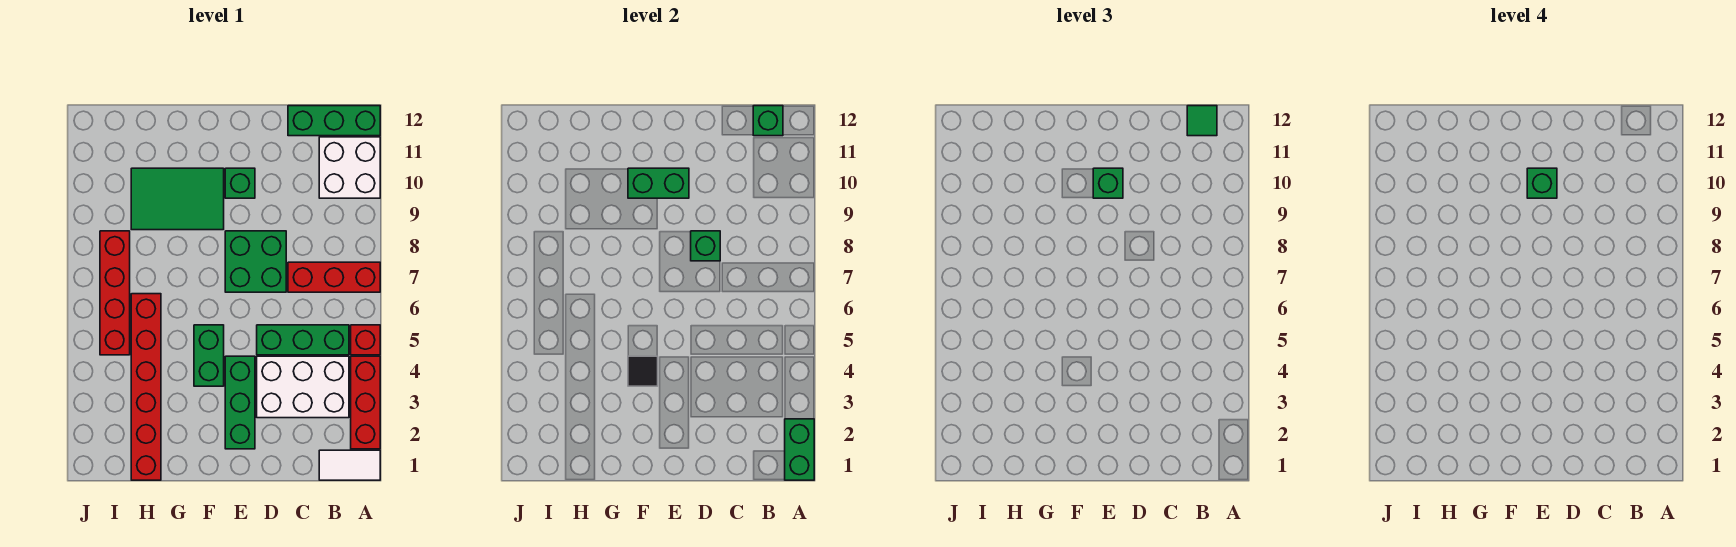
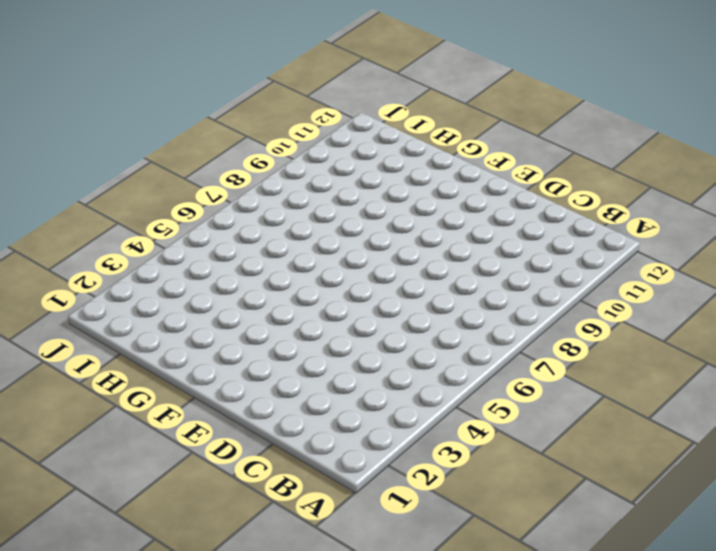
none -> white tile A1:B1 level 1
none -> red brick A2:A4 level 1
none -> red brick A5 level 1

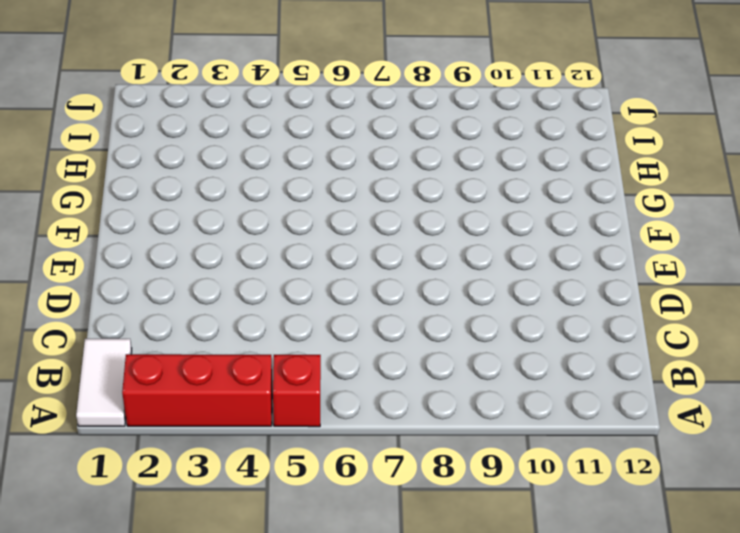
none -> red brick A7:C7 level 1
none -> white brick A10:B11 level 1
none -> green brick A12:C12 level 1

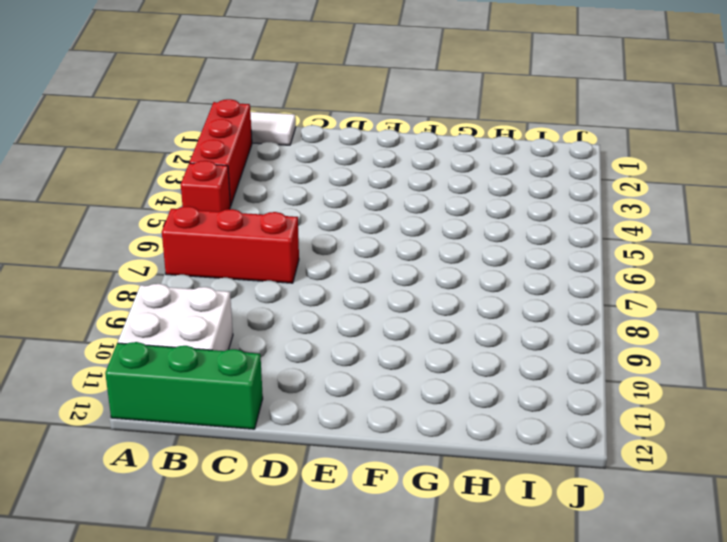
none -> white brick B3:D4 level 1
none -> green brick B5:D5 level 1
none -> green brick D7:E8 level 1

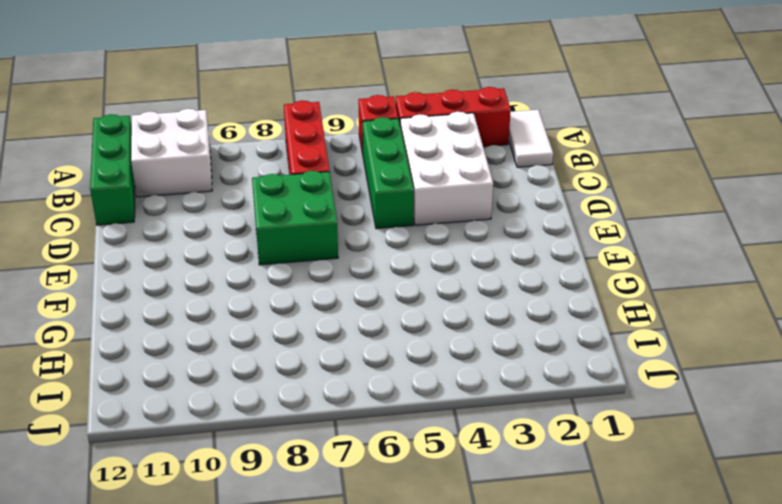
none -> green brick E2:E4 level 1
none -> green brick E10 level 1
none -> green brick F4:F5 level 1

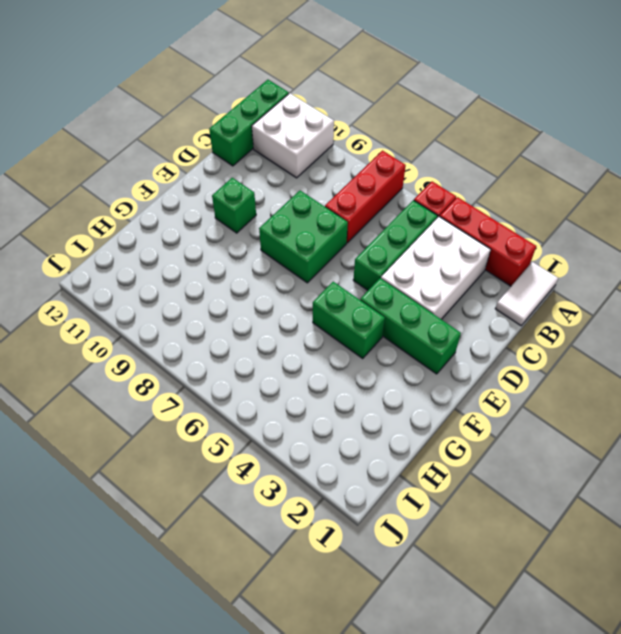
none -> green tile F9:H10 level 1
none -> red brick H1:H6 level 1
none -> red brick I5:I8 level 1

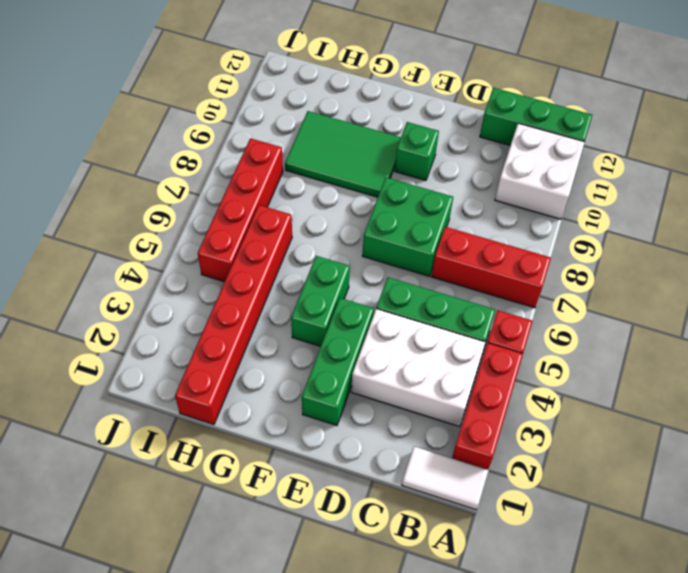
none -> green brick A1:A2 level 2
none -> green brick B12 level 2
none -> green brick D8 level 2

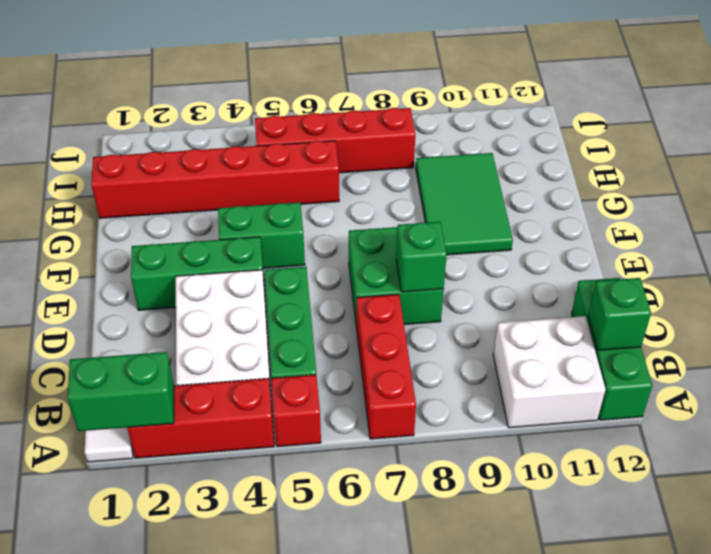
none -> green brick E10 level 1
none -> green brick E10:F10 level 2
none -> black tile F4 level 2

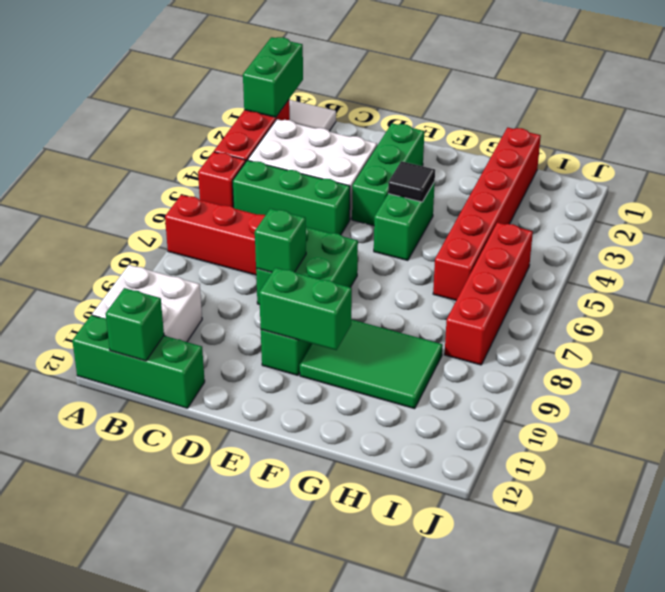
none -> green tile B12 level 3
none -> green brick E10 level 3
none -> green brick E10 level 4

